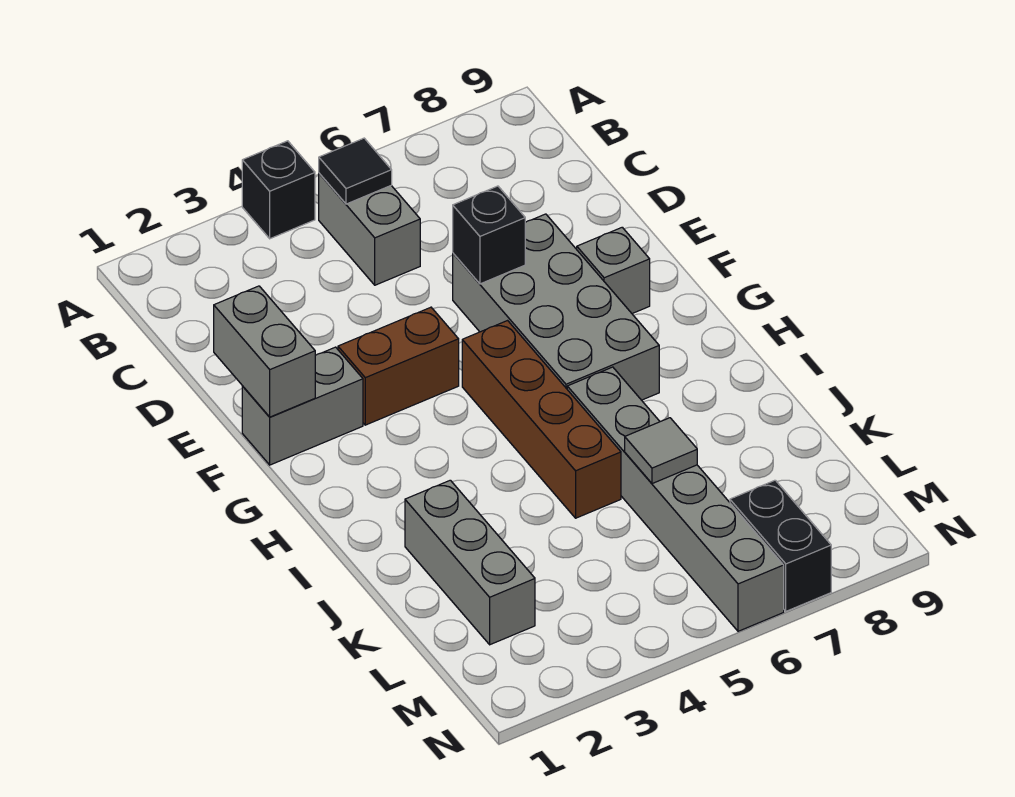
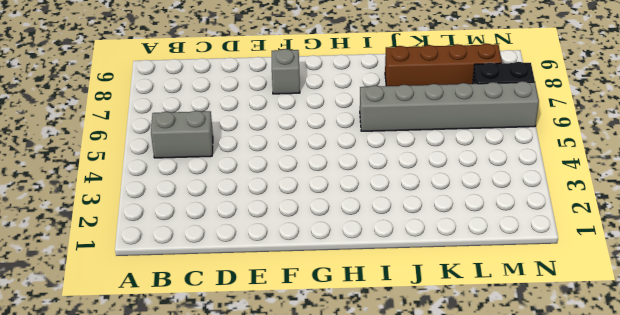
brown brick J8:M8 level 1 -> brown brick G5:J5 level 1
none -> black brick A4 level 1
none -> grey brick E6:H7 level 1
none -> grey brick F1:F2 level 1

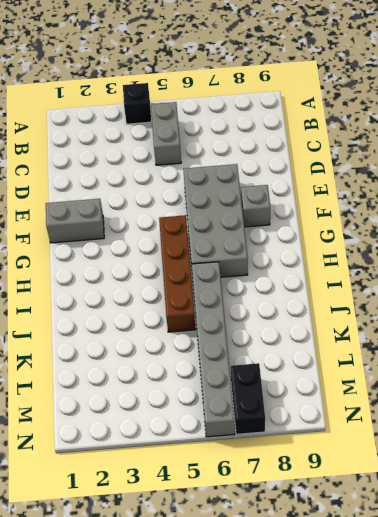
none -> brown brick F3:F4 level 1
none -> grey brick J2:L2 level 1
none -> black tile B5 level 2

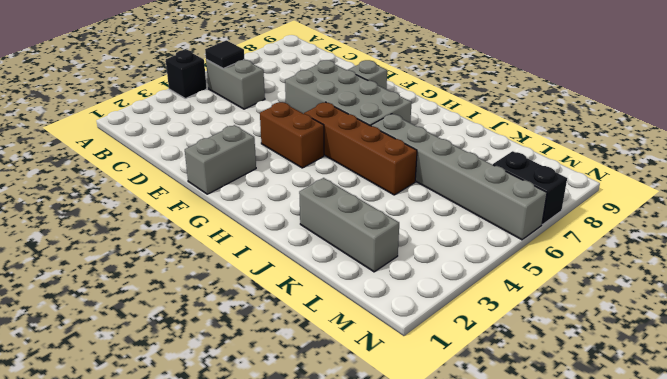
brown brick F4:G4 level 1 -> brown brick F3:F4 level 1
none -> grey brick E1:F1 level 2
none -> black brick E6 level 2
none -> grey tile K6 level 2

